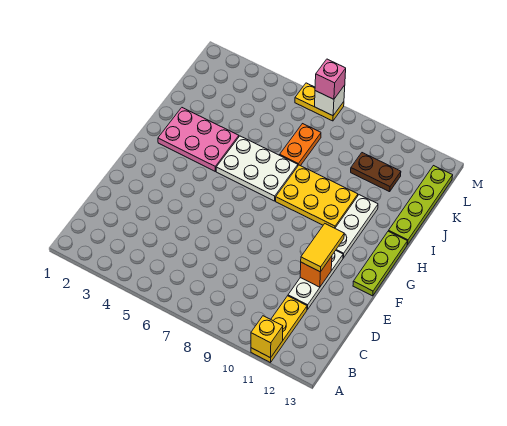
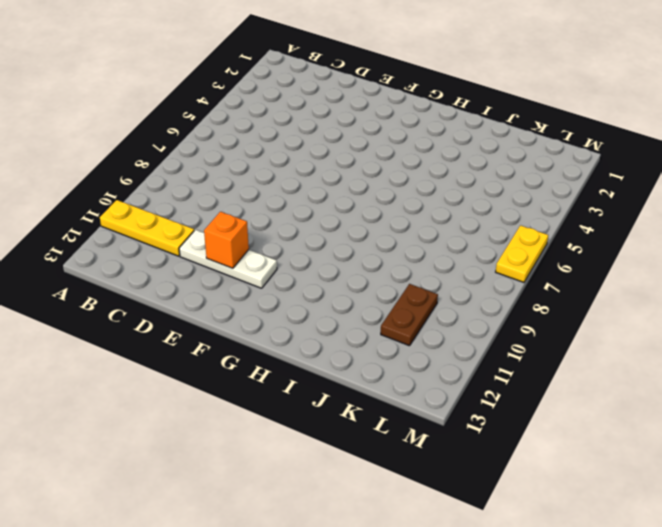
none -> lime plate F13:H13 level 1
none -> white plate G11:I11 level 1
none -> pink plate H2:I4 level 1

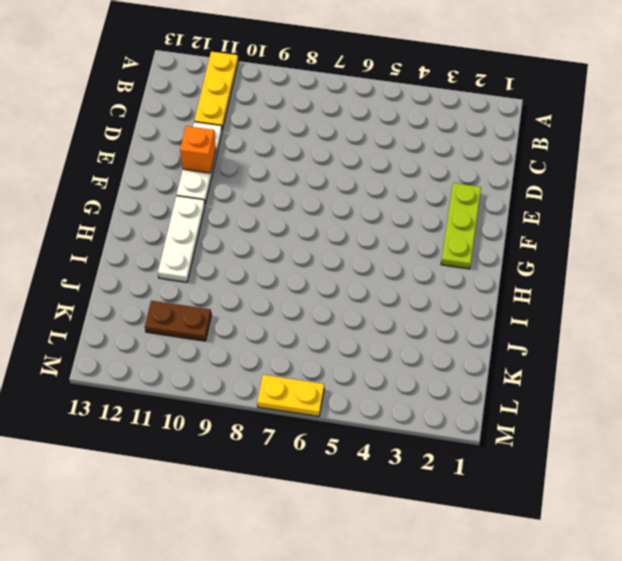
lime plate E2:G2 level 1 -> lime plate F13:H13 level 1
none -> pink plate H2:I4 level 1
none -> white plate H5:I7 level 1
none -> yellow plate H8:I10 level 1

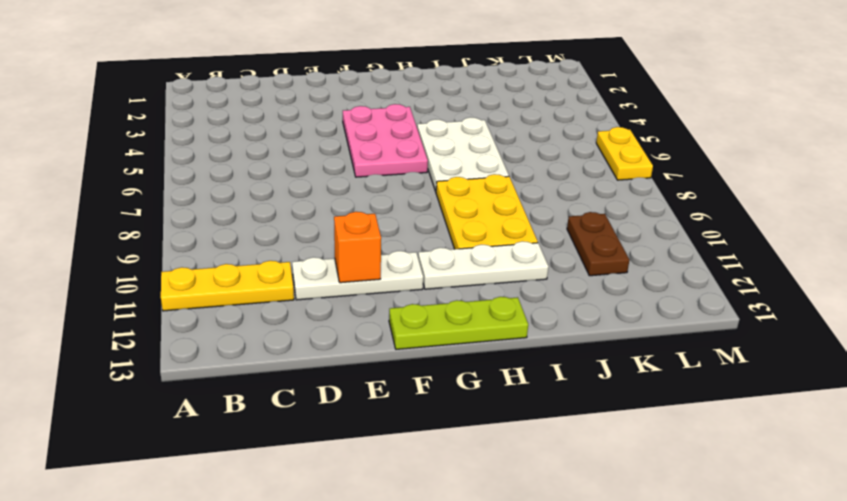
pink plate F4:G6 level 1 -> pink plate H2:I4 level 1
none -> lime plate I13:L13 level 1
none -> orange plate J7:K7 level 1
none -> yellow brick A11 level 2

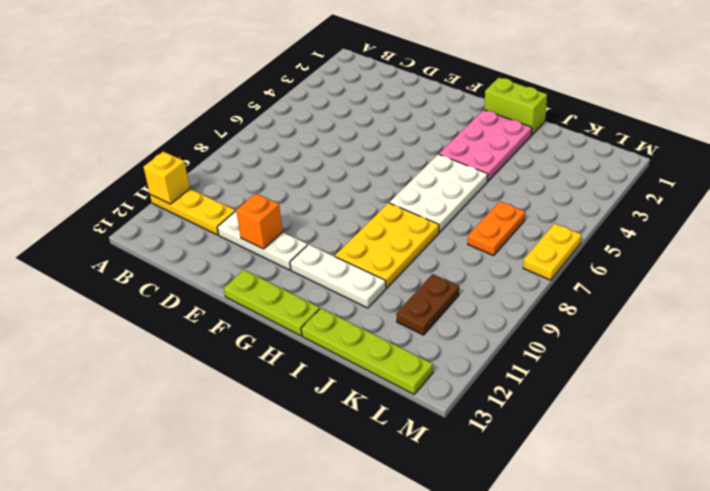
lime brick H1:I1 level 1 -> none
orange plate K6:K7 level 1 -> orange plate J7:K7 level 1
none -> white brick M7 level 2
none -> yellow tile E11:F11 level 3
none -> pink brick M7 level 3

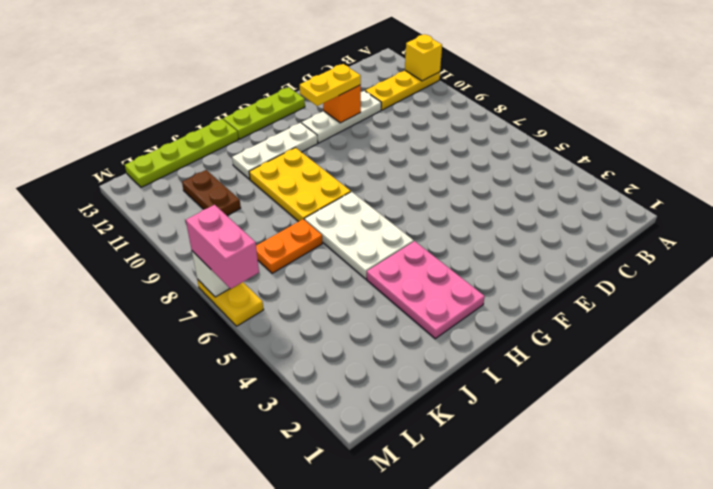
yellow plate E11:F11 level 3 -> yellow tile E11:F11 level 3
pink brick M6:M7 level 3 -> pink brick M7 level 3

